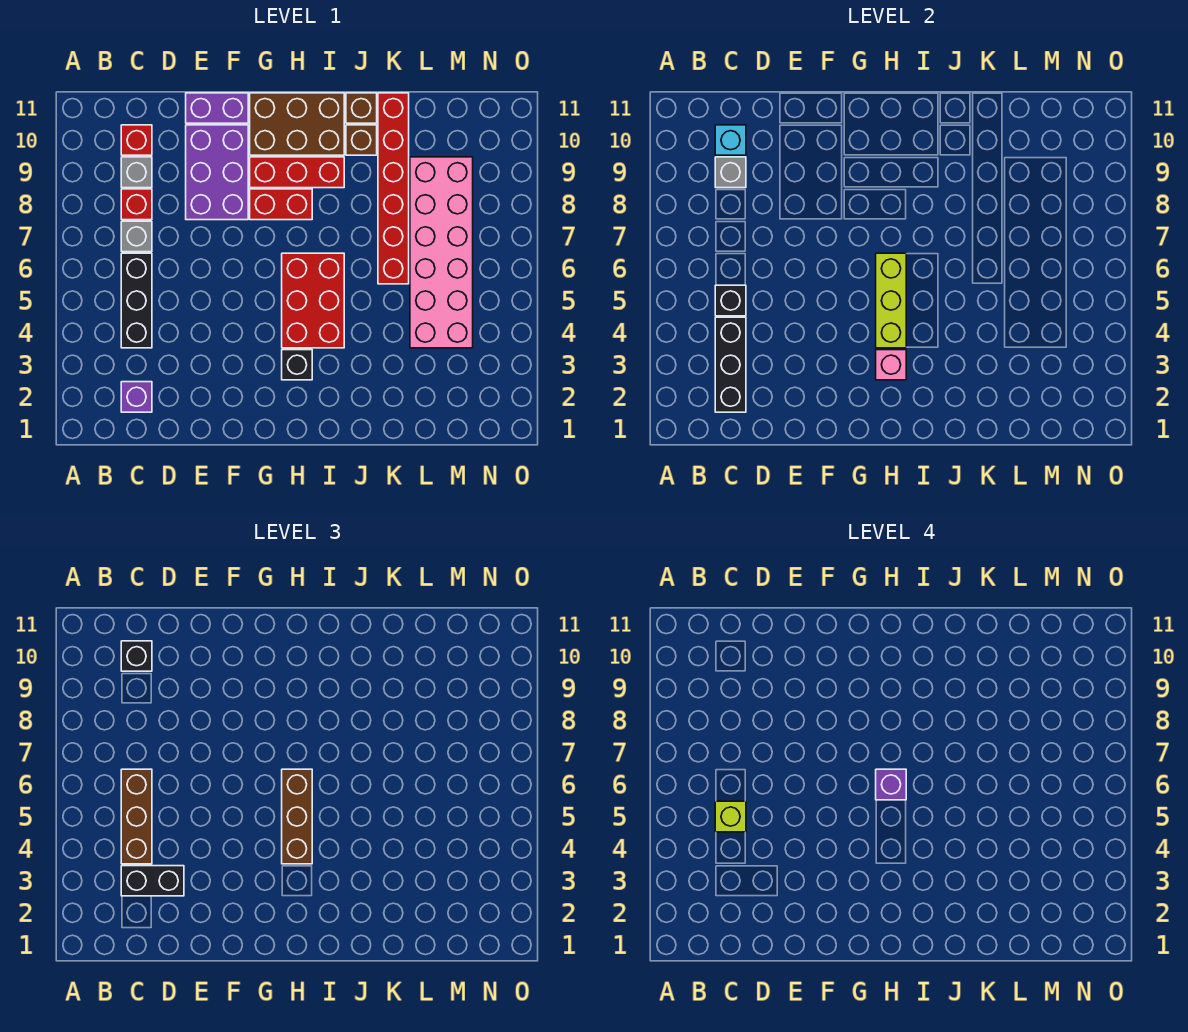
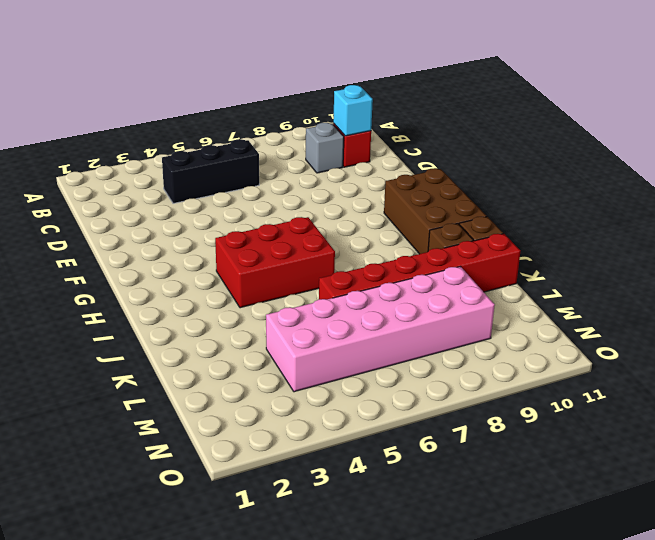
none -> purple brick C2 level 1
none -> grey brick C7 level 1
none -> red brick C8 level 1

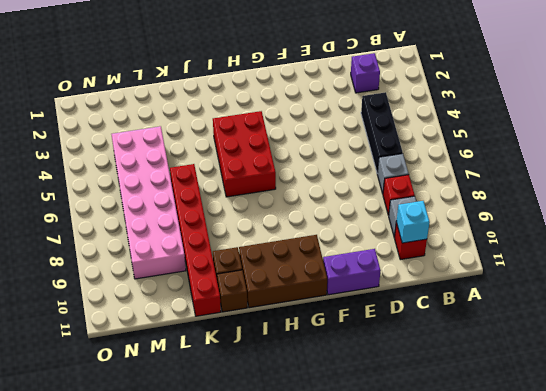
none -> purple brick E8:F10 level 1
none -> red brick G8:H8 level 1
none -> red brick G9:I9 level 1

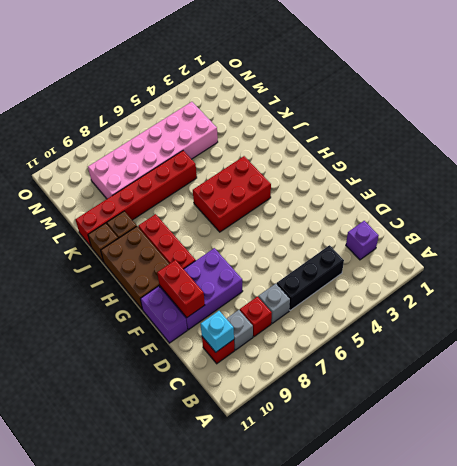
red brick E10:F10 level 2 -> red brick G8:H8 level 1
none -> black brick H3 level 1
none -> black brick C2:C4 level 2
none -> black brick C5 level 2

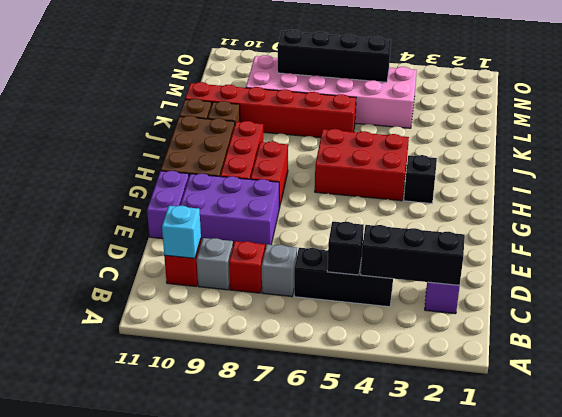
black brick M5:M8 level 2 -> none
none -> grey brick C9 level 2
none -> pink brick H3 level 2
none -> lime brick H4:H6 level 2

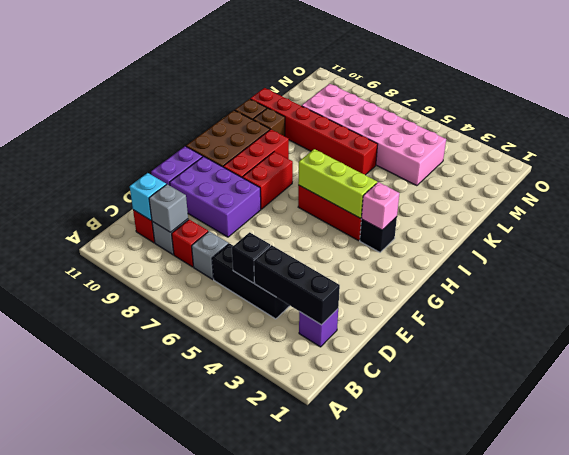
none -> black brick C3:D3 level 3
none -> brown brick C4:C6 level 3
none -> black brick C10 level 3

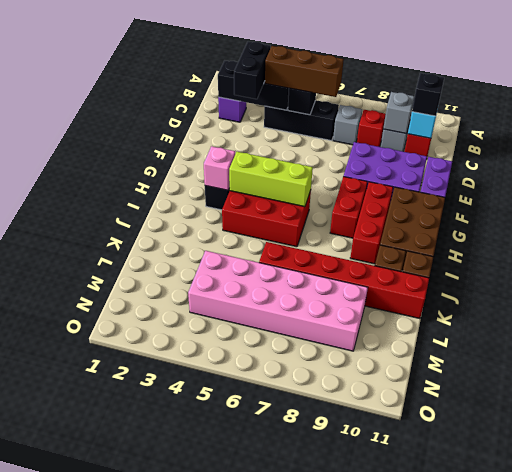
none -> brown brick H4:H6 level 3
none -> lime brick C5 level 4
none -> purple brick H6 level 4

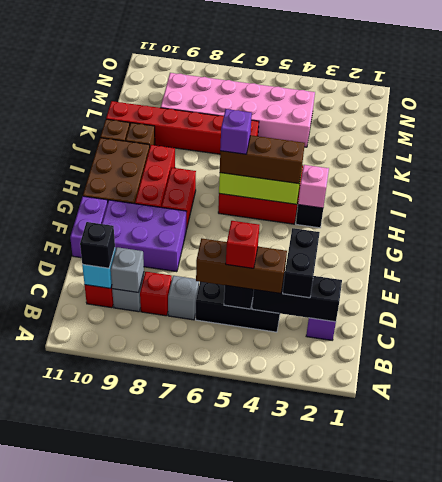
red brick C5 level 4 -> lime brick C5 level 4

